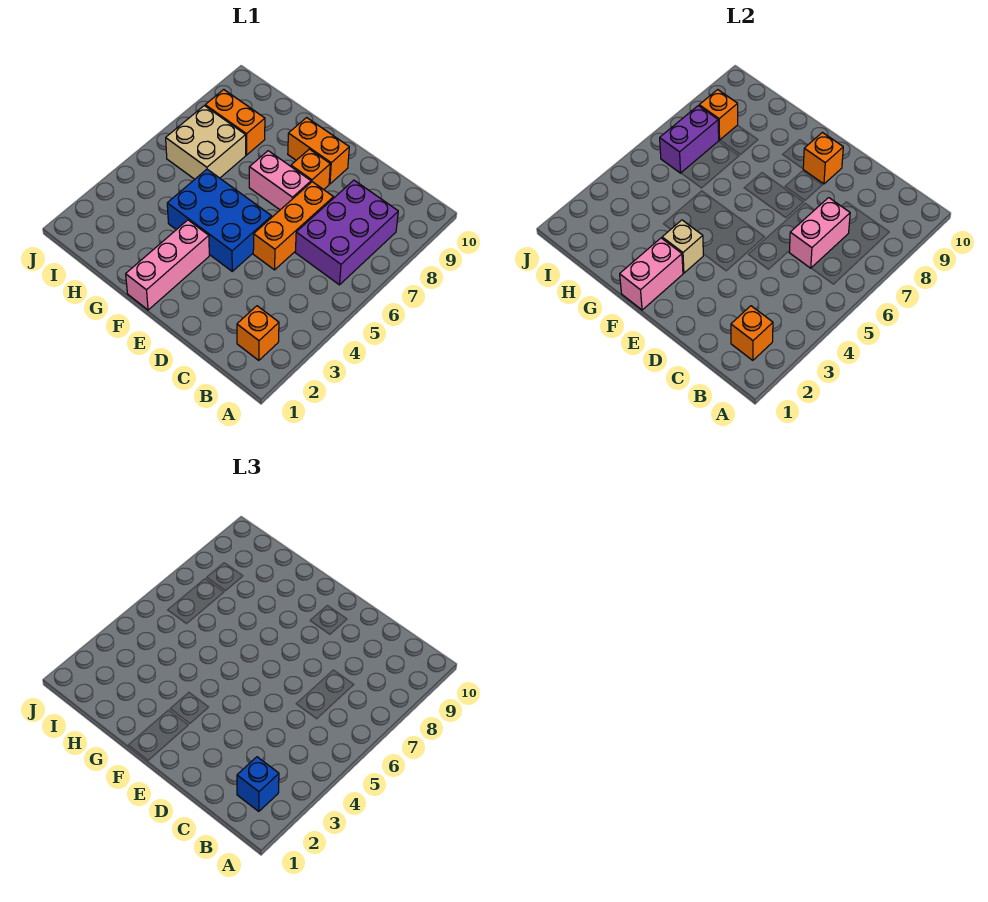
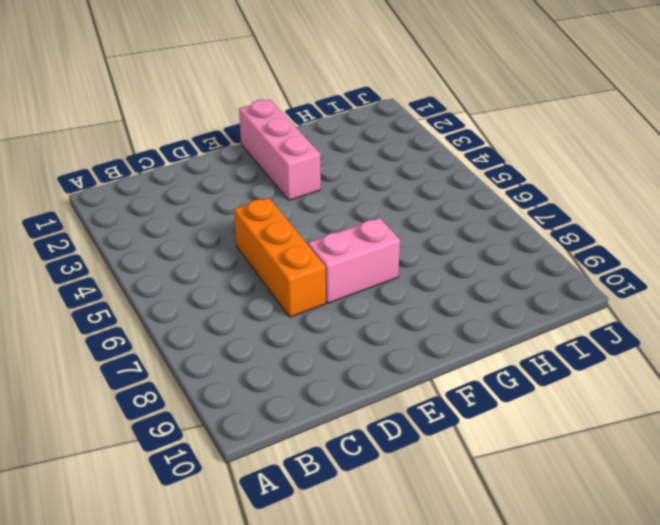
none -> orange brick B2 level 1
none -> purple brick B6:C8 level 1
none -> blue brick E4:G5 level 1

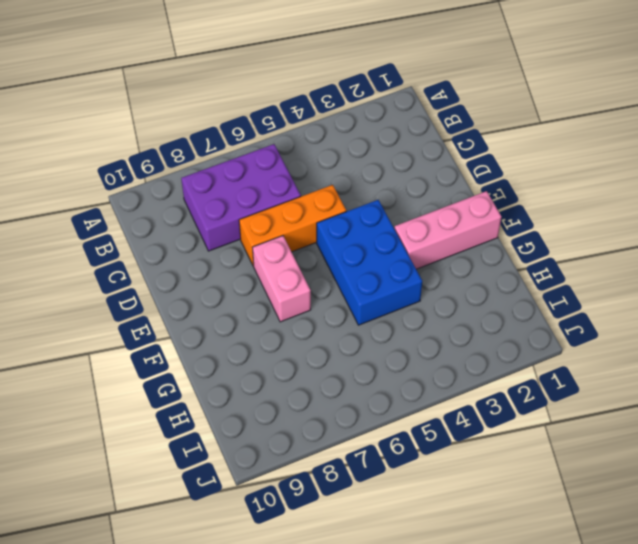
none -> orange brick B2 level 1
none -> orange brick E8 level 1
none -> orange brick E9:F9 level 1

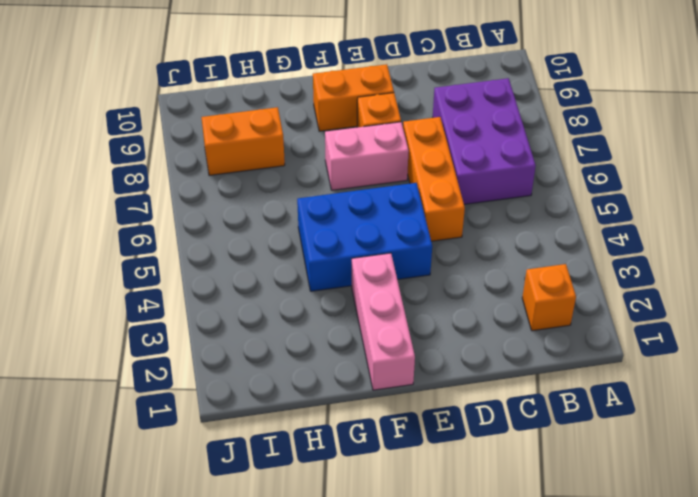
none -> tan brick H6:I7 level 1
none -> orange brick B2 level 2
none -> pink brick C6:C7 level 2

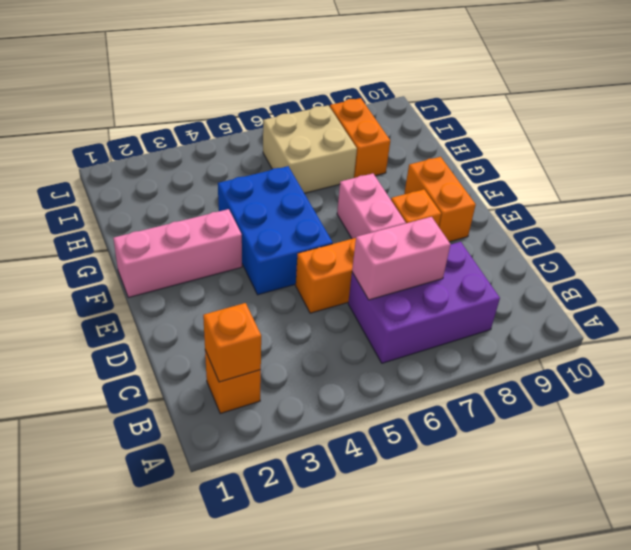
none -> orange brick E9 level 2
none -> pink brick F1:F2 level 2
none -> tan brick F3 level 2

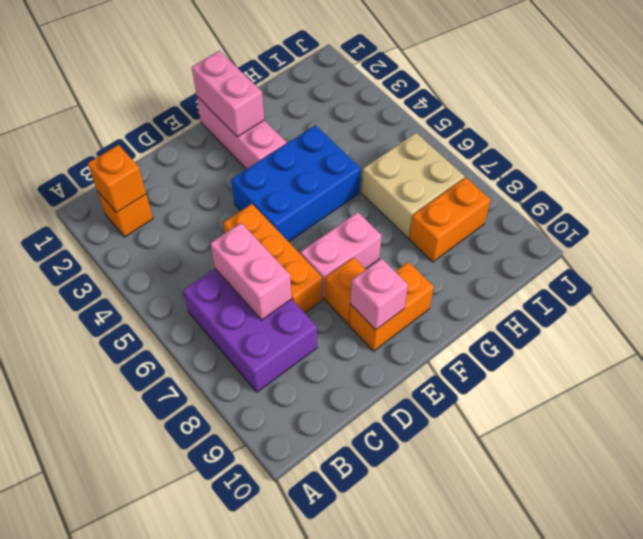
pink brick E9 level 2 -> orange brick E9 level 2
none -> tan brick F3 level 2
none -> purple brick I6:I7 level 2
none -> orange brick I8 level 2

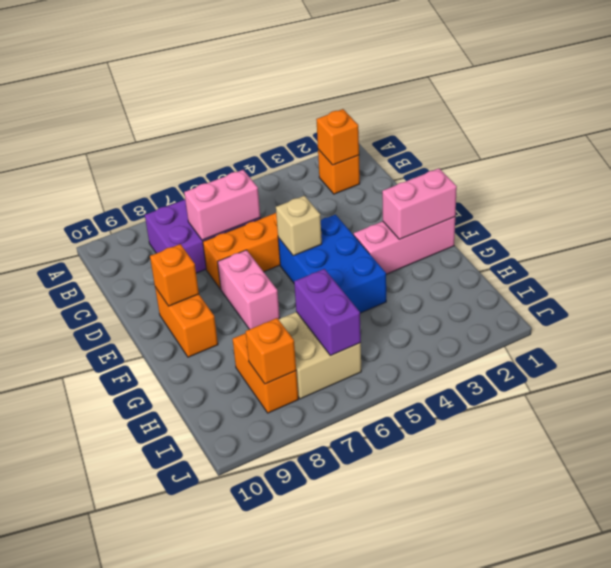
tan brick E5 level 2 -> tan brick F3 level 2
purple brick H6:I6 level 2 -> purple brick I6:I7 level 2
none -> orange brick E8 level 1
none -> blue brick B2 level 3

